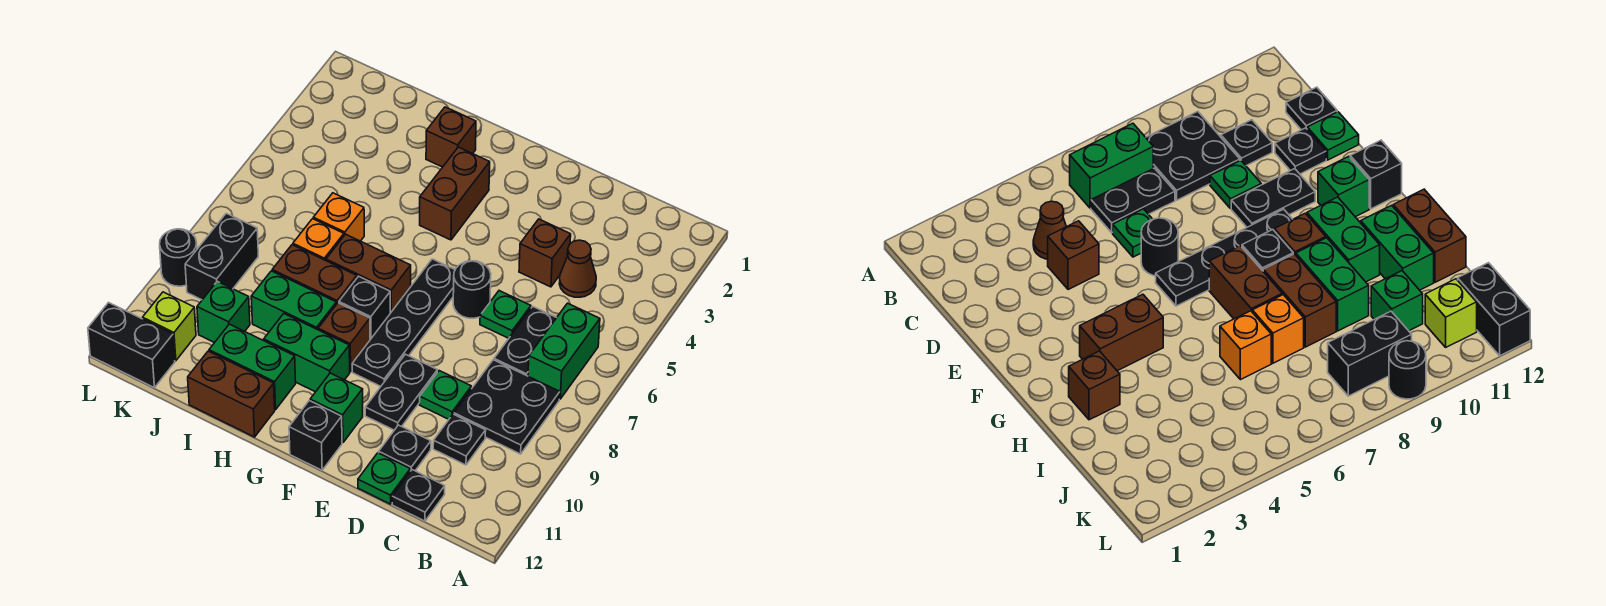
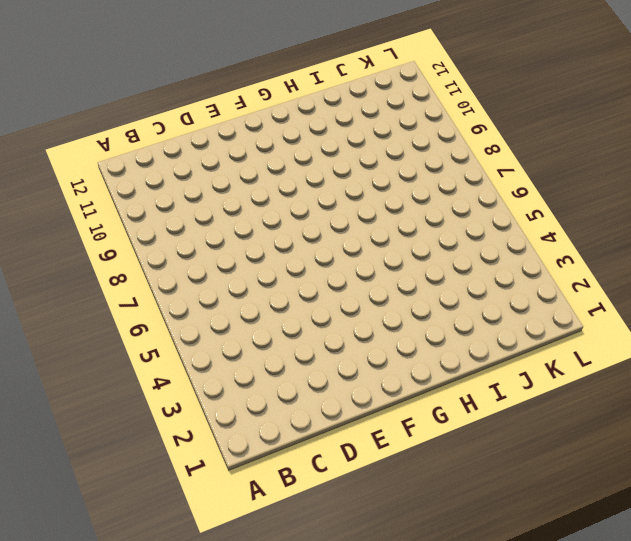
none -> green brick B6:B7 level 1
none -> black plate B8:C9 level 1
none -> brown cone C4 level 1
none -> black plate C6:C7 level 1

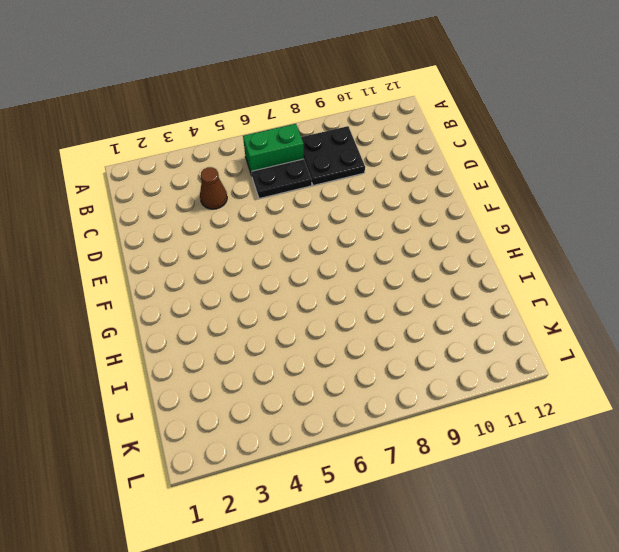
none -> black plate C10 level 1
none -> black plate C12 level 1
none -> brown brick D4 level 1
none -> green plate D6 level 1

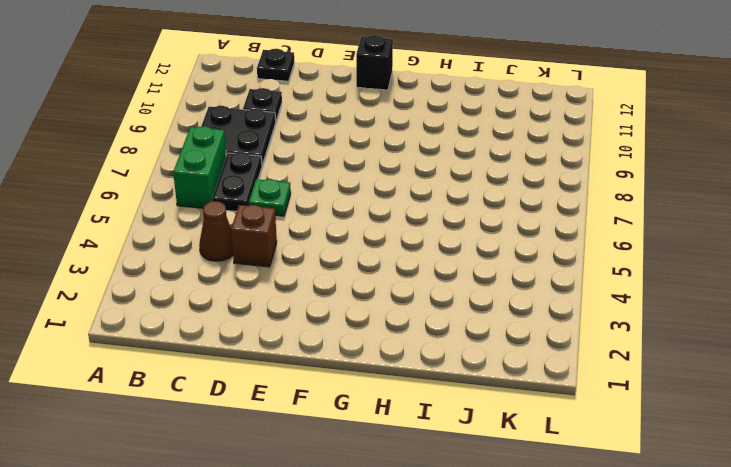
none -> green plate D9 level 1
none -> black plate D11 level 1
none -> green plate D12 level 1
none -> black round brick E6 level 1

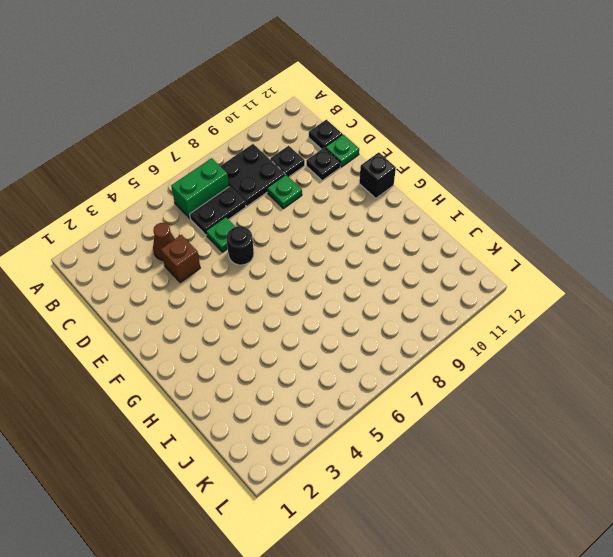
none -> black plate E9:E10 level 1
none -> black plate F6:F9 level 1
none -> green brick F11 level 1
none -> brown brick G3:G4 level 1

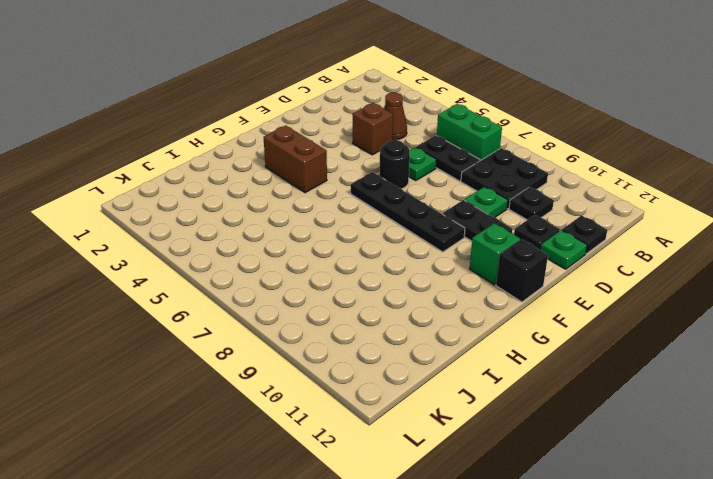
none -> brown brick G7:H7 level 1
none -> black brick G8 level 1
none -> brown brick G9 level 1
none -> green brick G10:H10 level 1

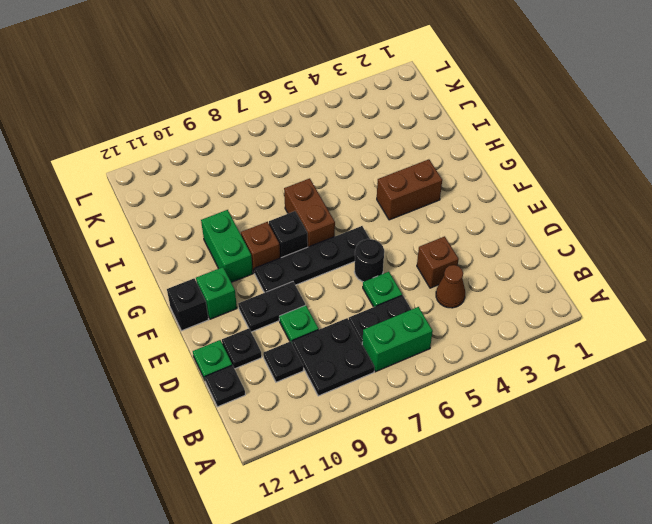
none -> brown brick H2 level 1
none -> brown brick H8:I8 level 1
none -> green brick H9:I9 level 1
none -> green brick H11:I11 level 1

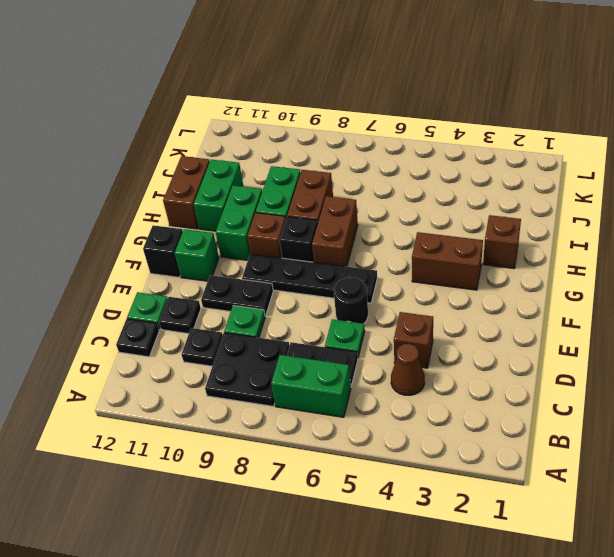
none -> orange brick I6 level 1
none -> orange brick I7 level 1
none -> green brick J10 level 1
none -> black brick K8:K9 level 1

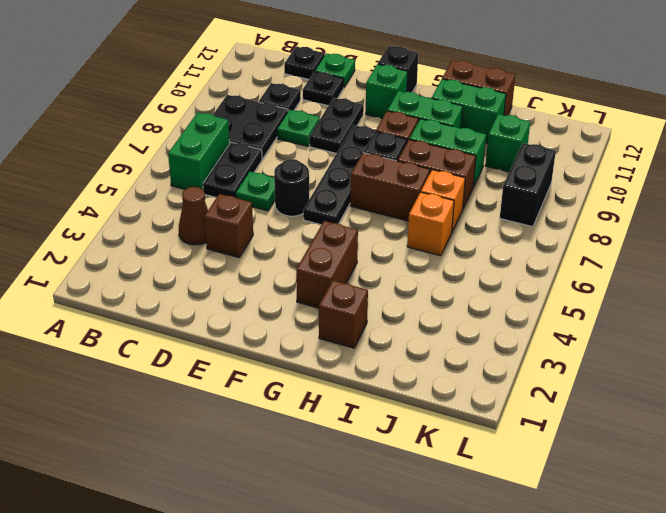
none -> lime brick K11 level 1
none -> black brick K12:L12 level 1
none -> black round brick L9 level 1

